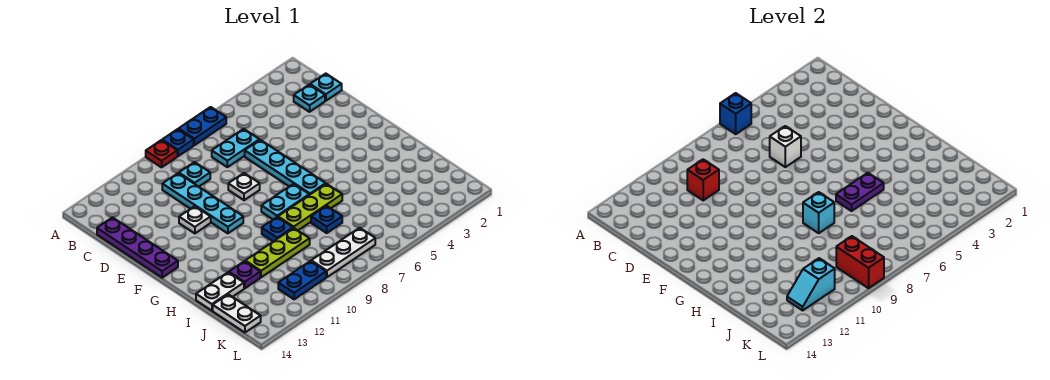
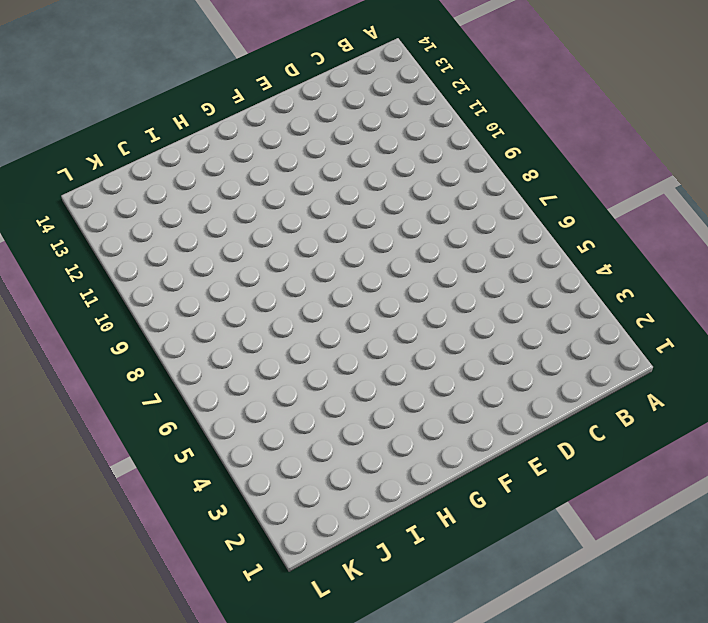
none -> blue plate A6:A7 level 1
none -> blue plate A8 level 1
none -> red plate A9 level 1

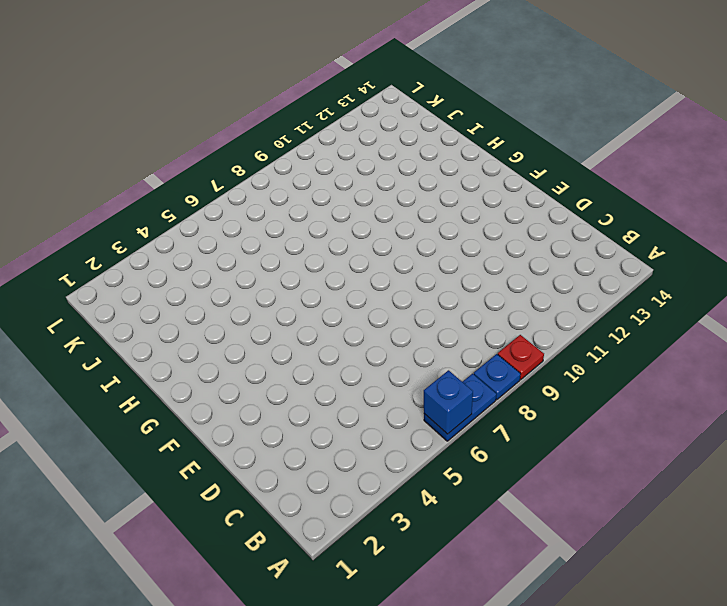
none -> cyan plate C1 level 1
none -> cyan plate C2 level 1
none -> cyan plate C6:C7 level 1

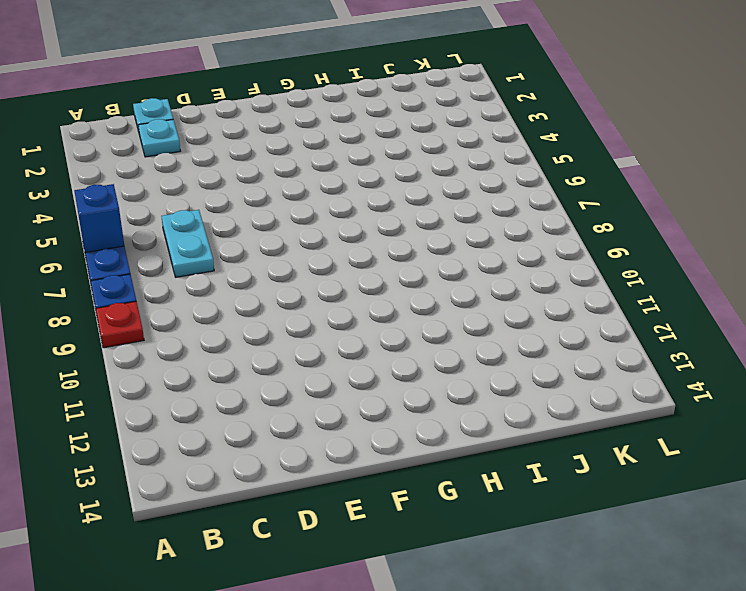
none -> cyan plate C9 level 1
none -> cyan plate C10:F10 level 1
none -> purple plate C14:F14 level 1

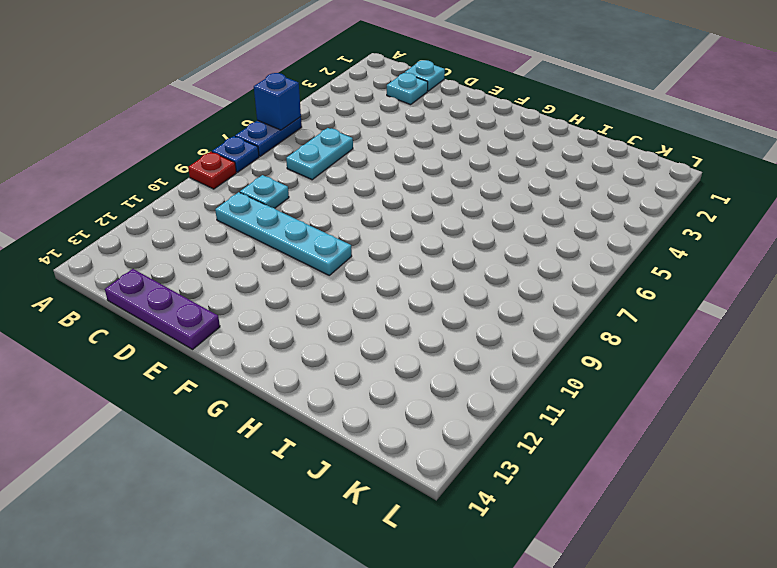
purple plate C14:E14 level 1 -> purple plate C14:F14 level 1
none -> cyan plate D6:G6 level 1
none -> white plate E8 level 1
none -> white plate E11 level 1

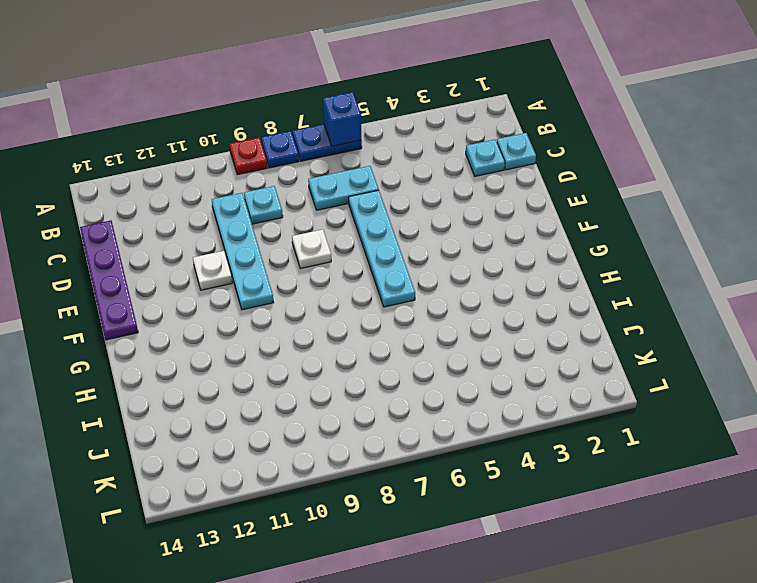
none -> cyan plate G7:G8 level 1
none -> lime plate H6:H8 level 1
none -> blue plate H9 level 1

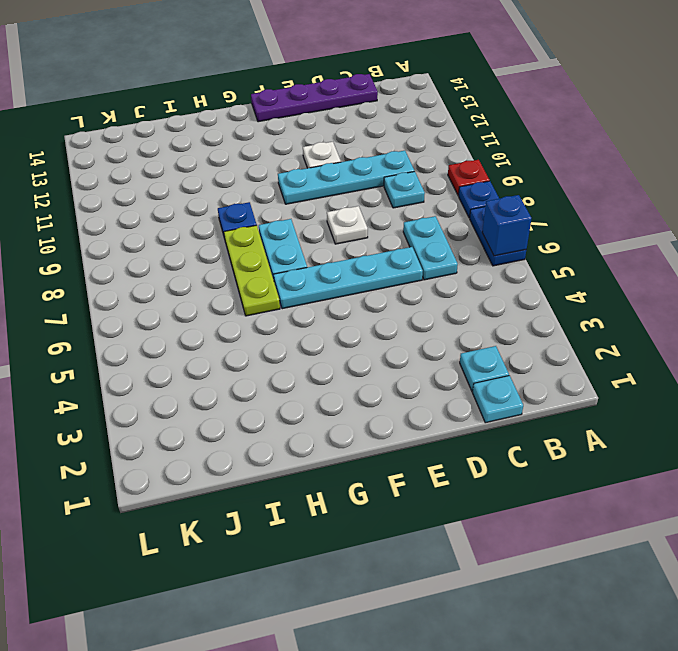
none -> blue plate I7 level 1
none -> lime plate I9:I11 level 1
none -> purple plate I12 level 1

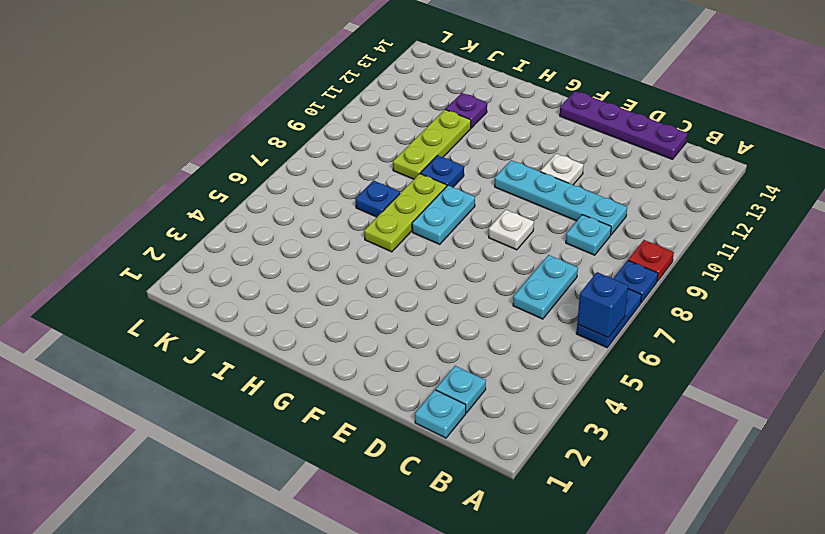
none -> cyan plate D6:G6 level 1
none -> white plate I13:I14 level 1
none -> white plate J14:K14 level 1

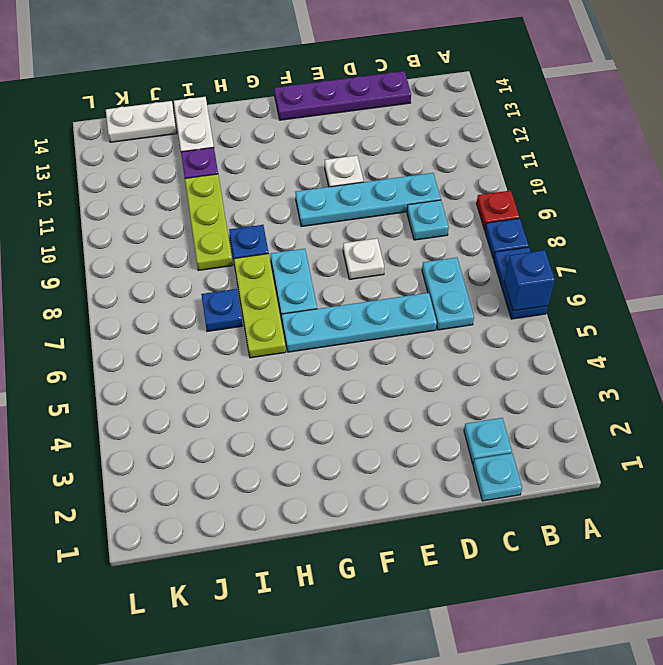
none -> white plate K7:K9 level 1
none -> blue plate K10:K11 level 1
none -> red brick C10 level 2

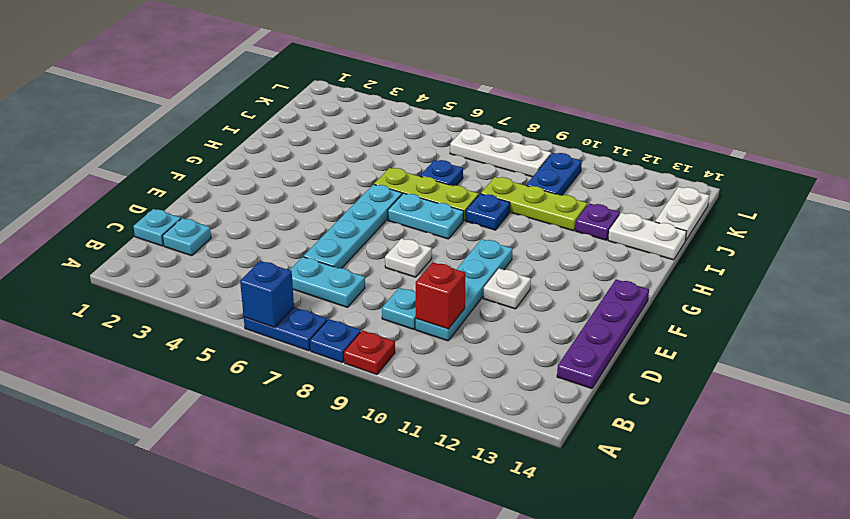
blue plate J10:K10 level 1 -> blue plate K10:K11 level 1
none -> white brick D6 level 2
none -> purple plate H5:H6 level 2
none -> cyan brick H8 level 2

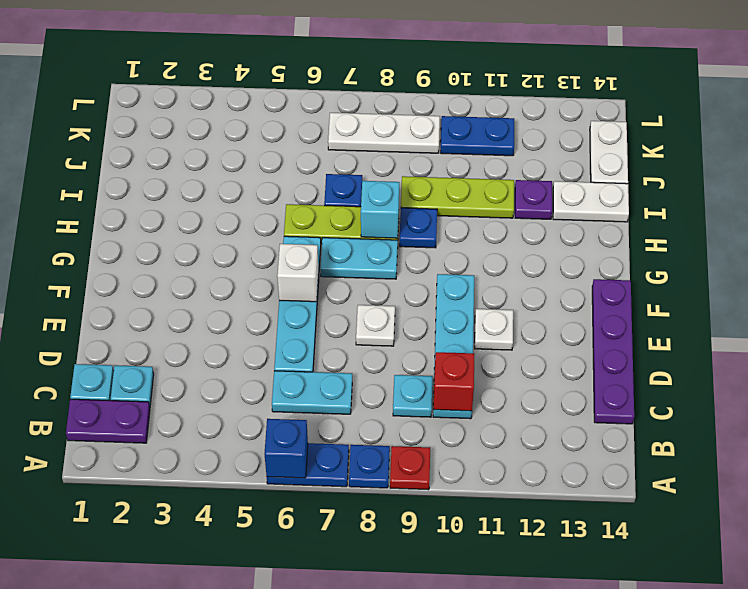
purple plate B1:B2 level 1 -> purple plate H5:H6 level 2
white brick F6 level 2 -> white brick D6 level 2
none -> red brick K9:L9 level 2
none -> cyan slope K11:K12 level 2 top 11

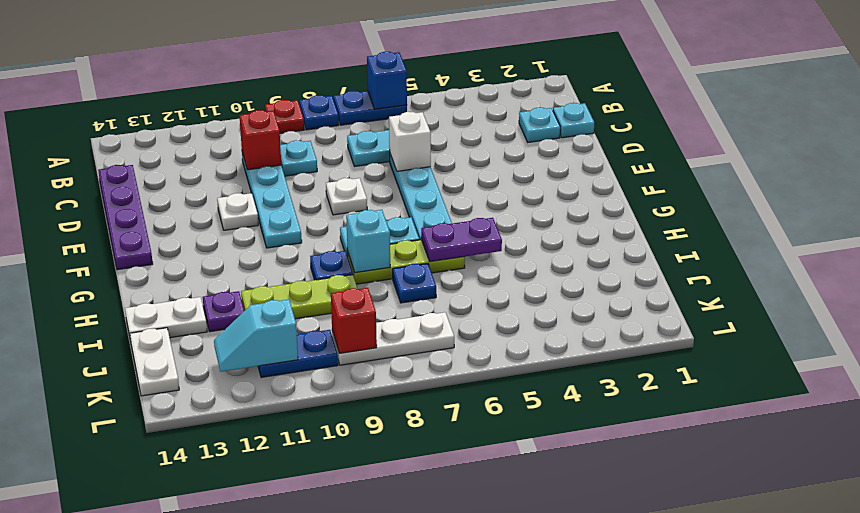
red brick K9 level 2 -> red brick K9:L9 level 2

